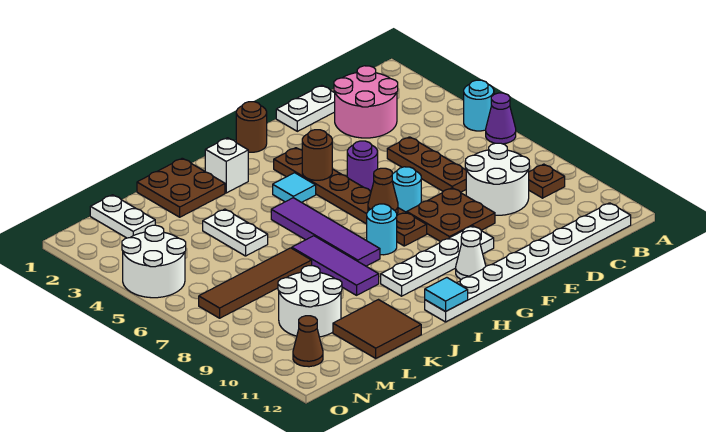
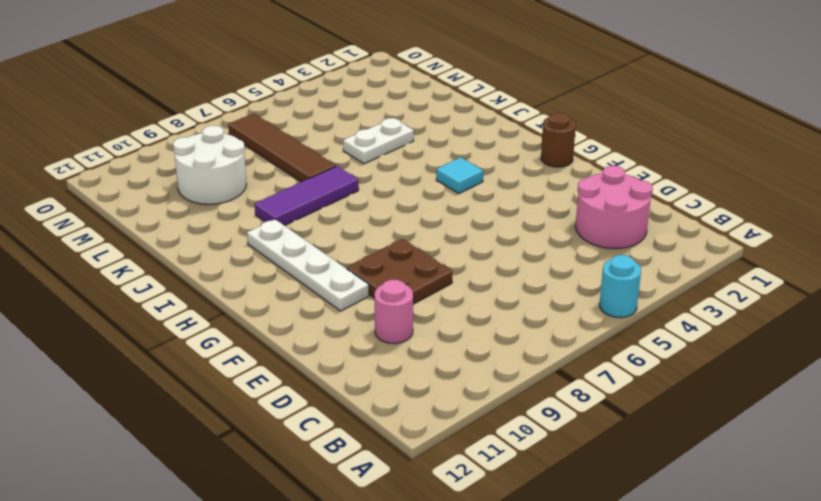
pink round brick D10 level 1 -> none
none -> purple cone A6 level 1
none -> brown plate B9 level 1
none -> white plate B12:I12 level 1
none -> white round brick C8:D9 level 1

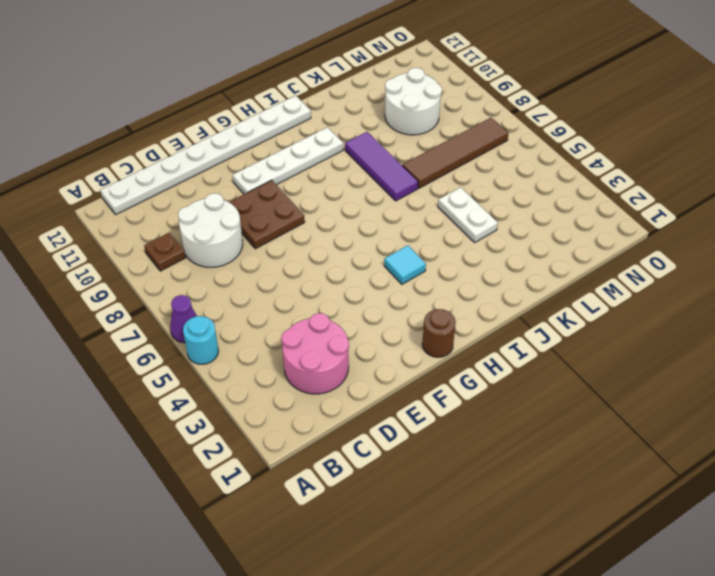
none -> white plate D1:E1 level 1
none -> brown plate D5:D7 level 1
none -> purple round brick F5 level 1
none -> cyan round brick F7 level 1

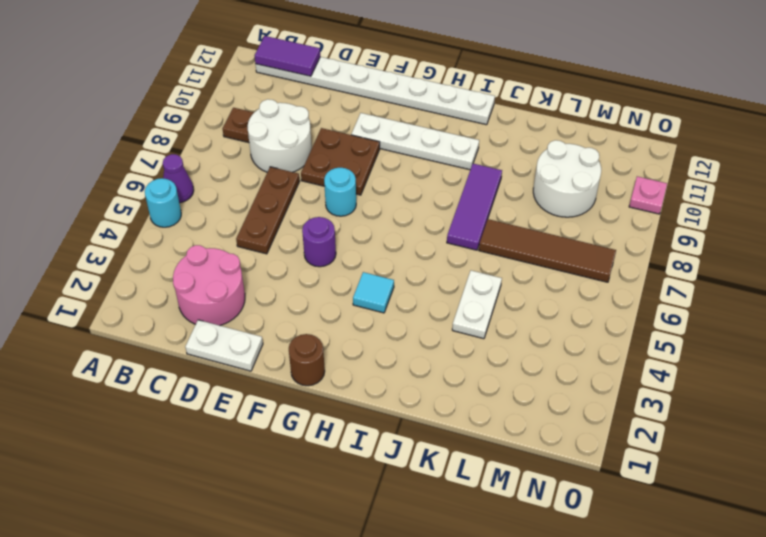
purple tile B12:C12 level 2 -> none
pink plate O10 level 1 -> none
none -> brown plate G3:G8 level 1
none -> white cone G11 level 1
none -> cyan round brick H8 level 1
none -> white brick I2 level 1

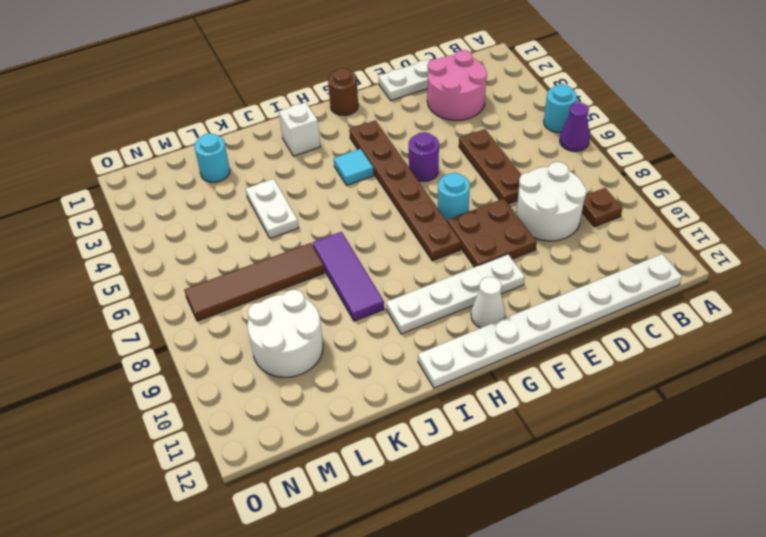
cyan round brick L2 level 1 -> cyan round brick H8 level 1
none -> purple tile I5:I8 level 1
none -> brown plate J1:K2 level 1
none -> brown tile K11:L12 level 1
none -> white plate M1:M2 level 1

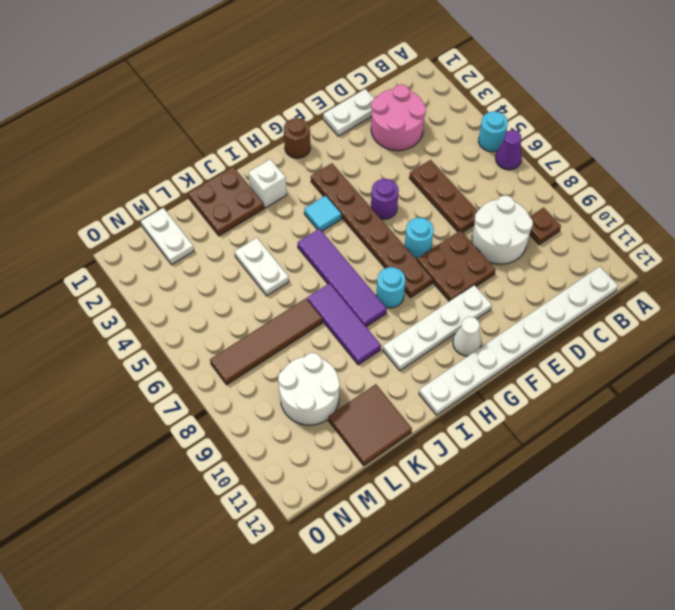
none -> white round brick N4:O5 level 1
none -> brown cone N11 level 1
none -> brown round brick G4 level 2
none -> brown cone G7 level 2

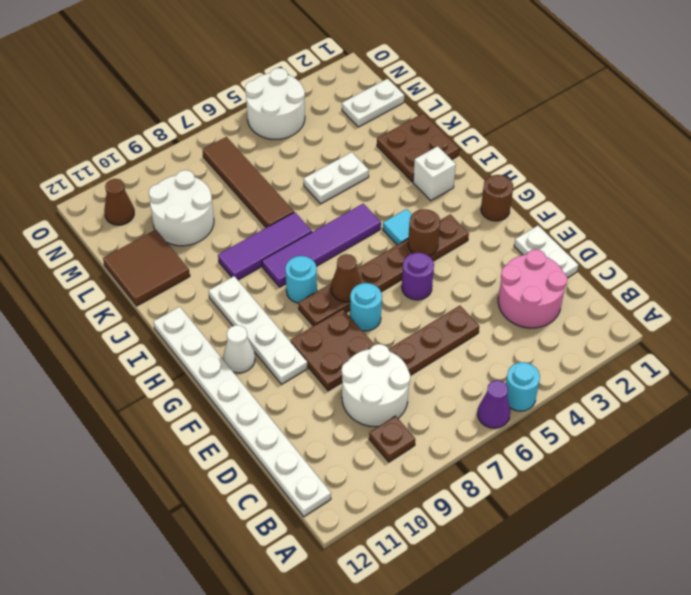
none -> cyan tile I12 level 2

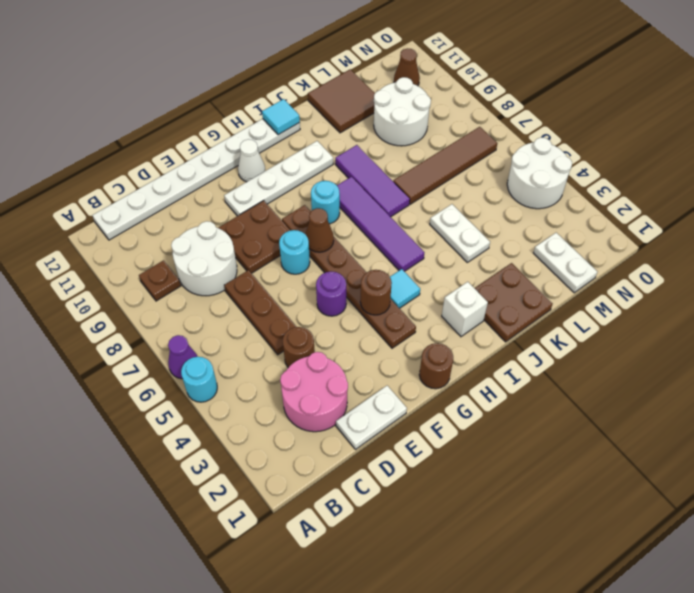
brown round brick D4 level 1 -> none

